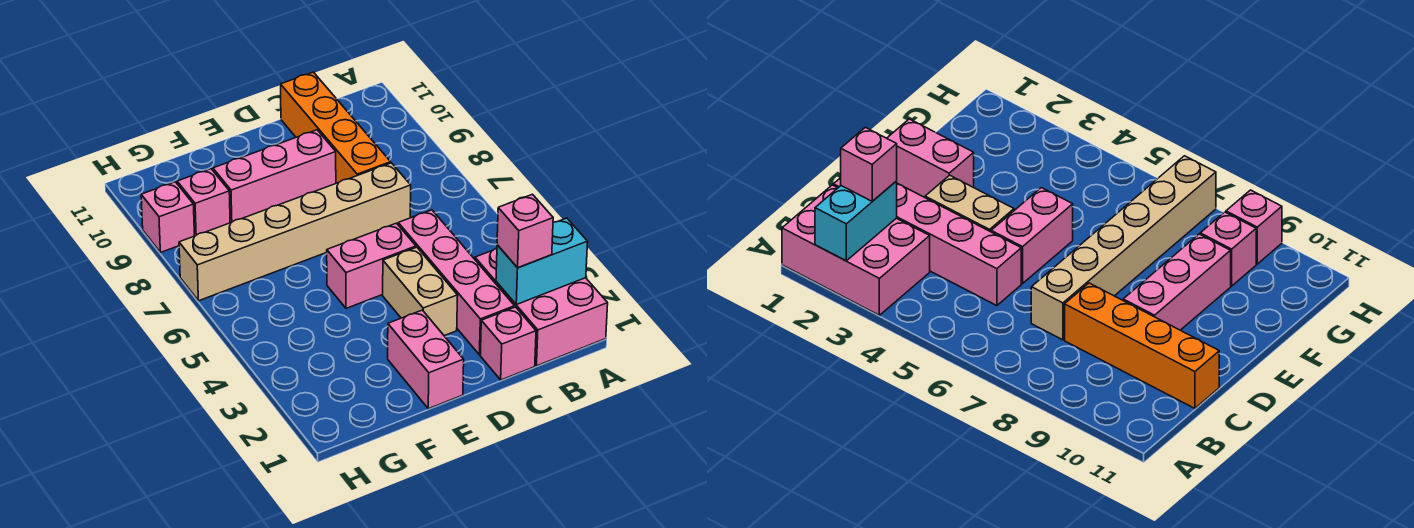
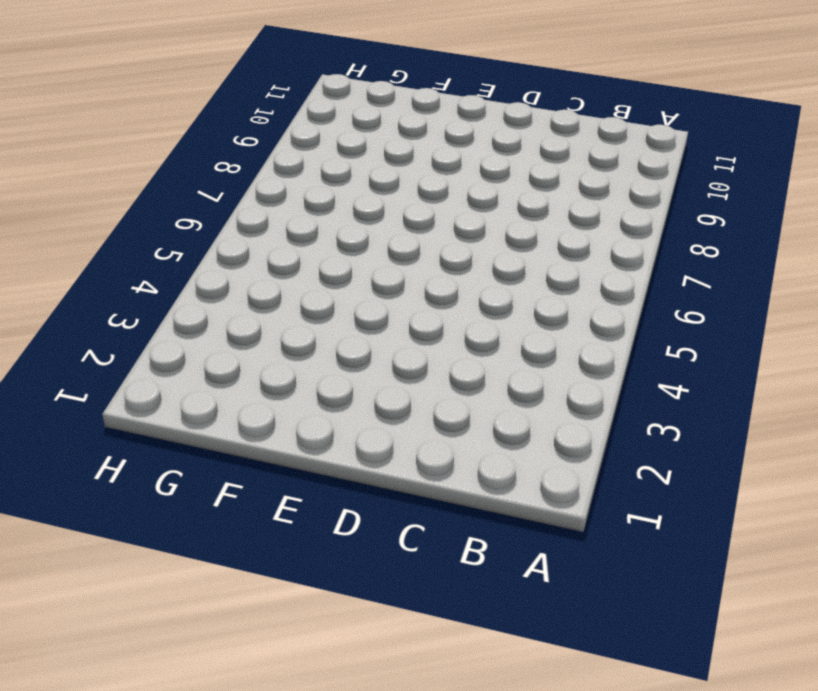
none -> pink brick A1:B3 level 1
none -> pink brick C1 level 1
none -> pink brick C2:C5 level 1

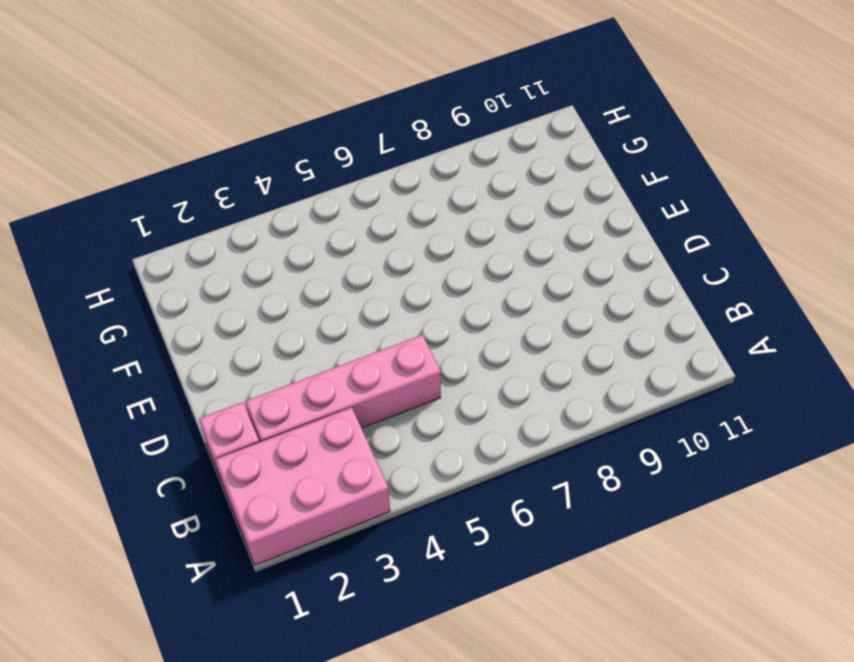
none -> tan brick C7:H7 level 1
none -> orange brick C8:C11 level 1
none -> tan brick D3:D4 level 1

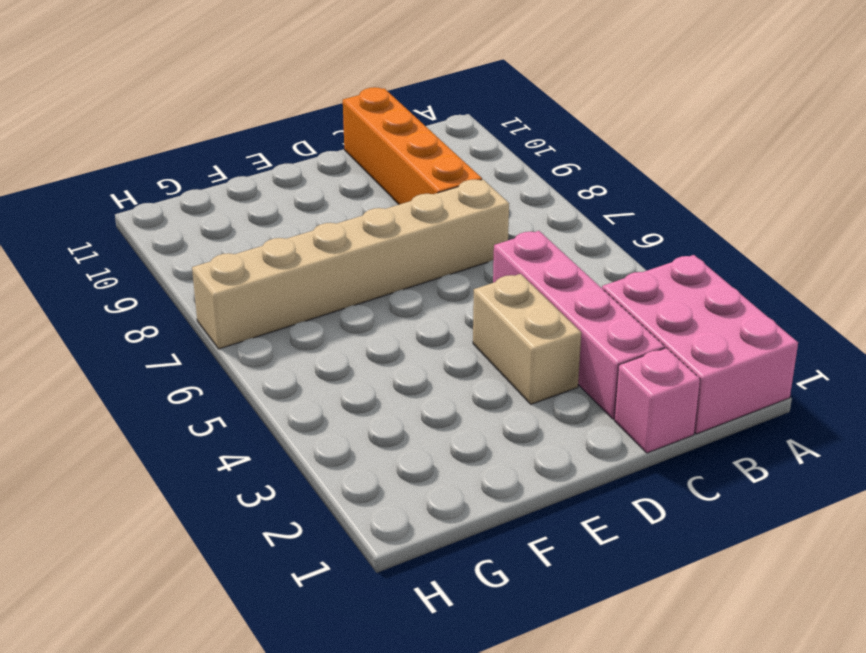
none -> pink brick D5:E5 level 1
none -> pink brick D9:F9 level 1
none -> pink brick E1:E2 level 1

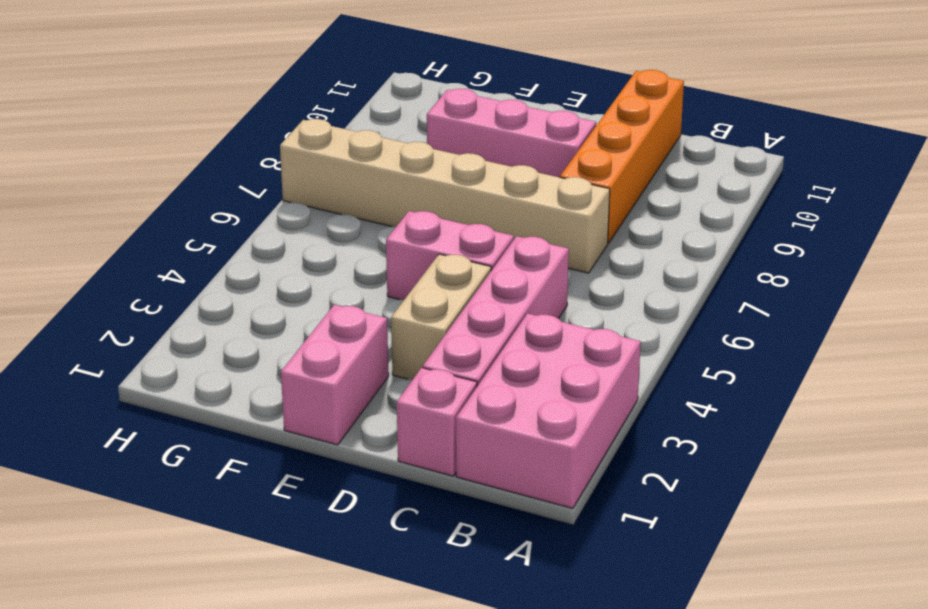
none -> pink brick G9 level 1
none -> pink brick H9 level 1
none -> cyan brick A2:B2 level 2

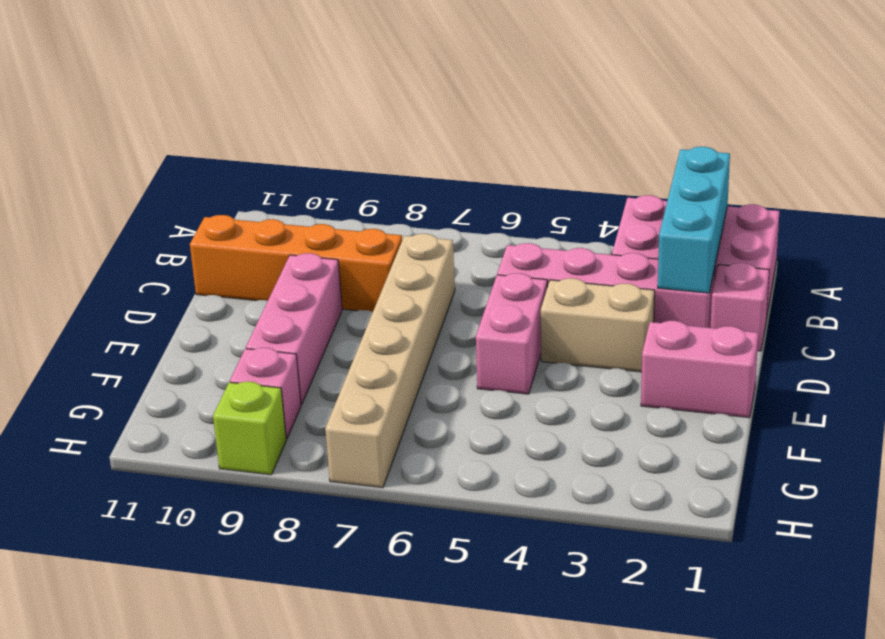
cyan brick A2:C2 level 2 -> cyan brick A2:B2 level 2
lime brick H9 level 1 -> pink brick H9 level 1
none -> pink brick B2 level 3

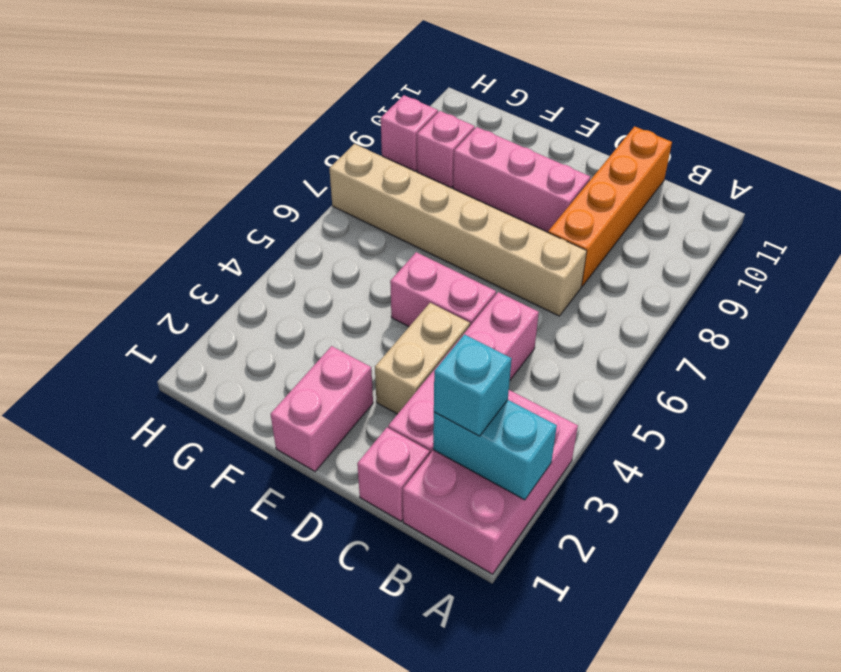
cyan brick B2 level 3 -> pink brick B2 level 3

